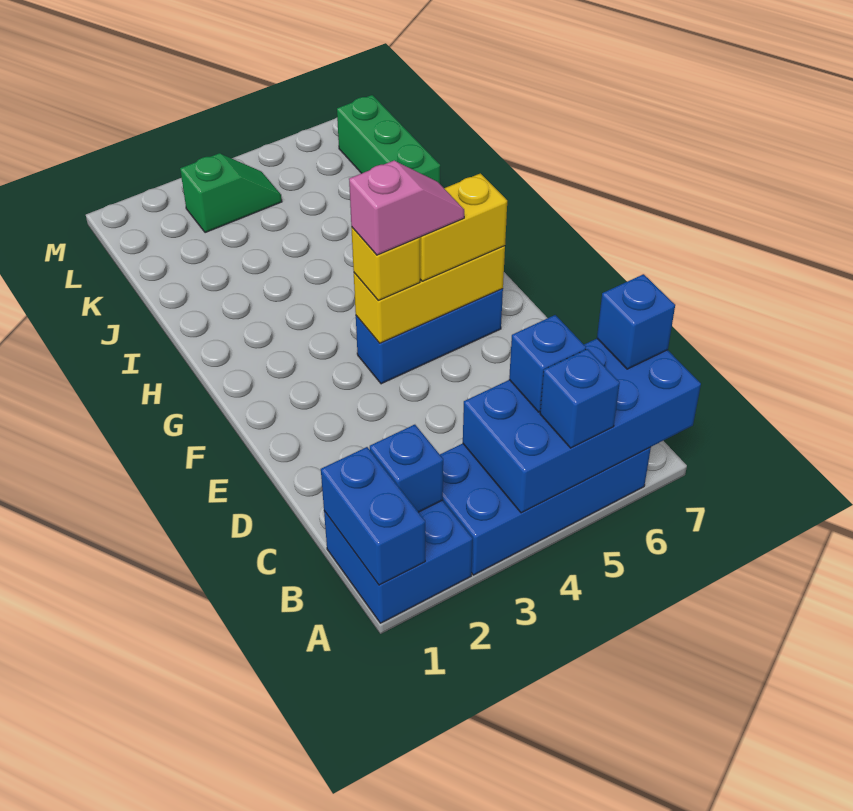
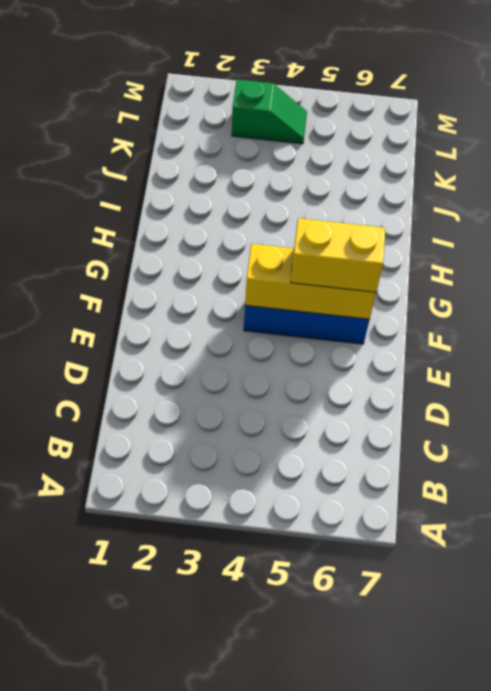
none -> blue brick A1:B2 level 1
none -> blue brick A3:B6 level 1
none -> green brick J7:L7 level 1

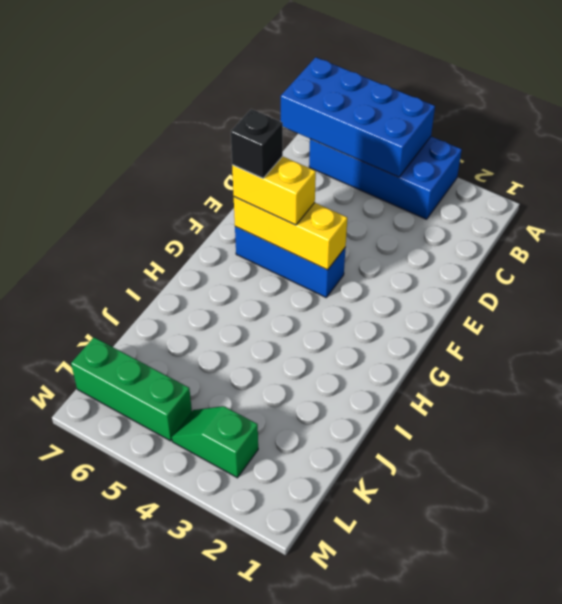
black brick F6 level 4 -> none
green brick L5:L7 level 1 -> green brick J7:L7 level 1
none -> blue brick A1:B2 level 1
none -> blue brick A1:B1 level 2
none -> blue brick B2 level 2

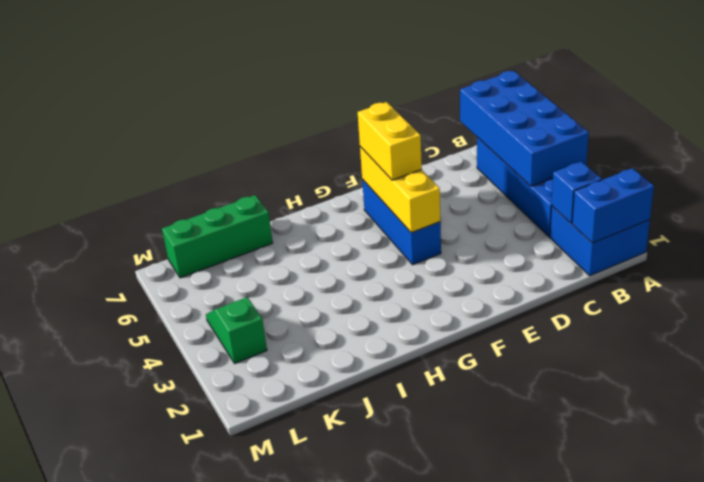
none -> blue brick A5 level 3
none -> blue brick B5 level 3
none -> blue brick B7 level 3

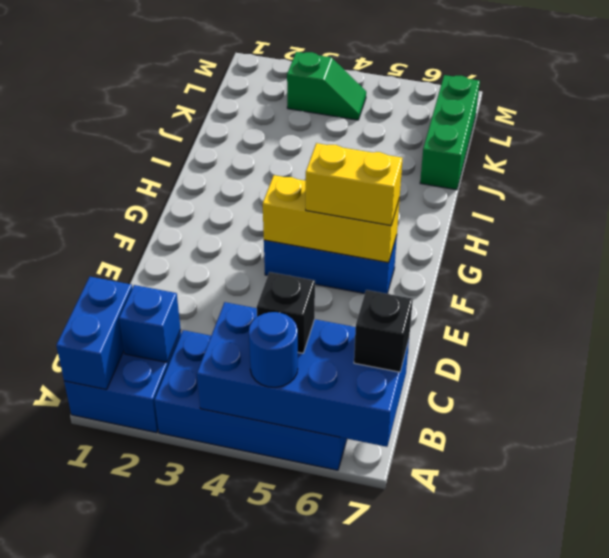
blue round brick A5 level 3 -> blue brick A5 level 3
black brick B5 level 3 -> blue brick B5 level 3
black brick B7 level 3 -> blue brick B7 level 3
none -> yellow brick F4 level 3
none -> pink slope F4:F5 level 4 top 4

